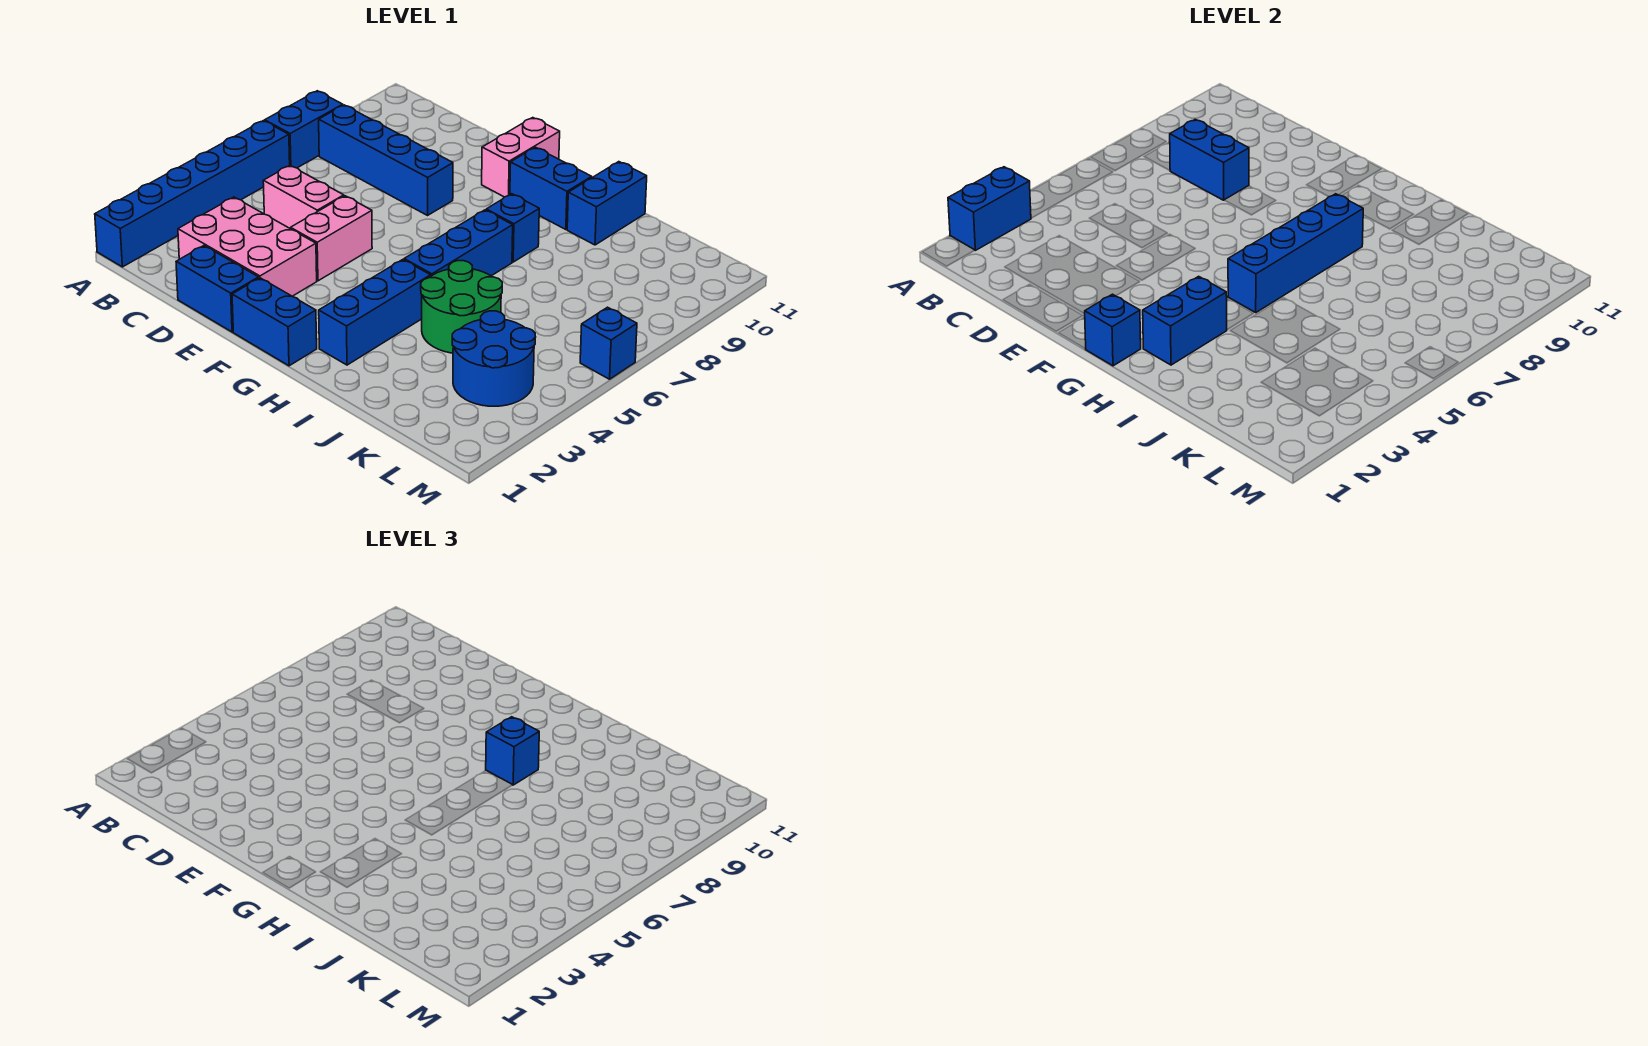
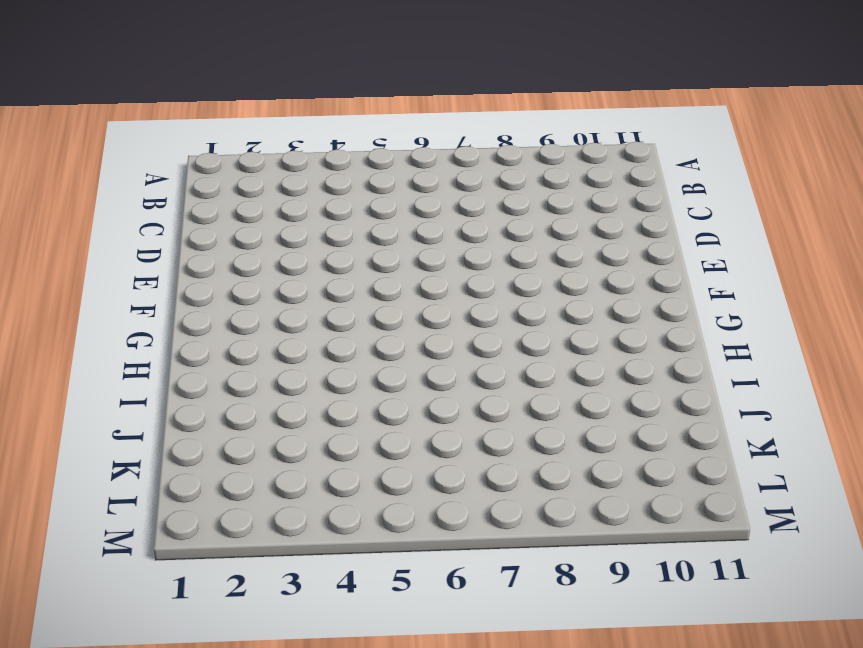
none -> blue brick A1:A6 level 1
none -> blue brick A7:A8 level 1
none -> blue brick B8:E8 level 1

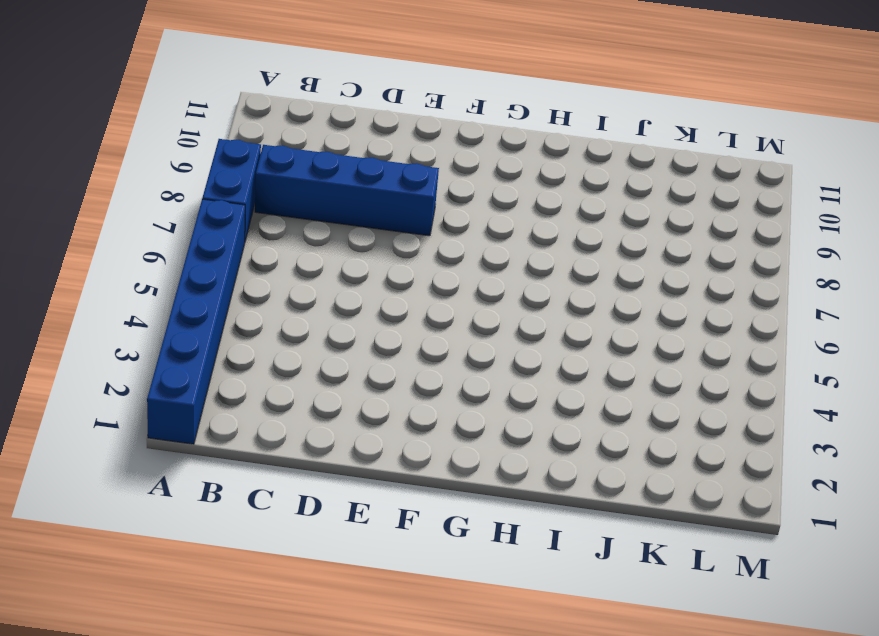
none -> pink brick C2:E3 level 1
none -> pink brick C5:D5 level 1
none -> blue brick D1:E1 level 1

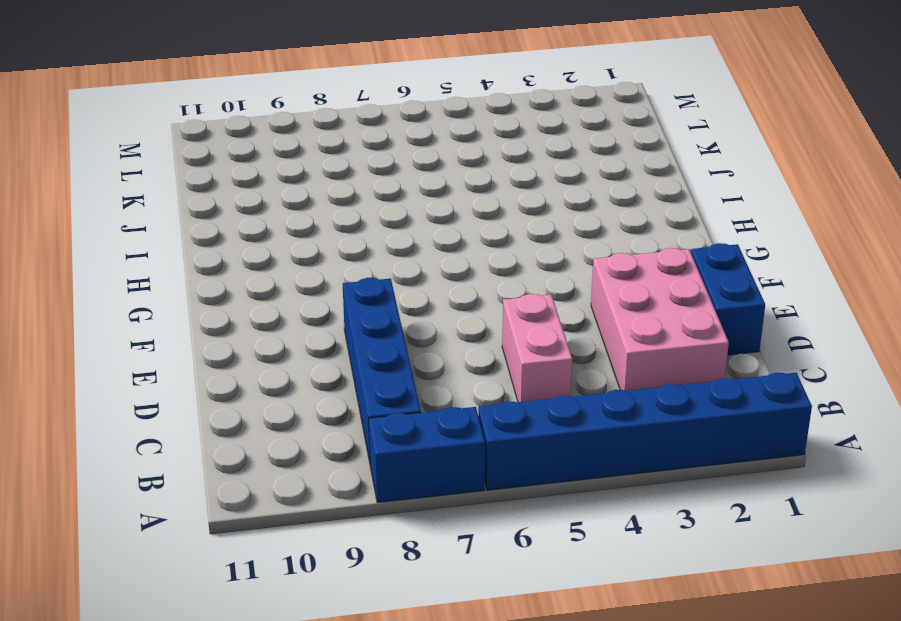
none -> pink brick E4:E5 level 1
none -> blue brick F1:G1 level 1
none -> pink brick F10:F11 level 1

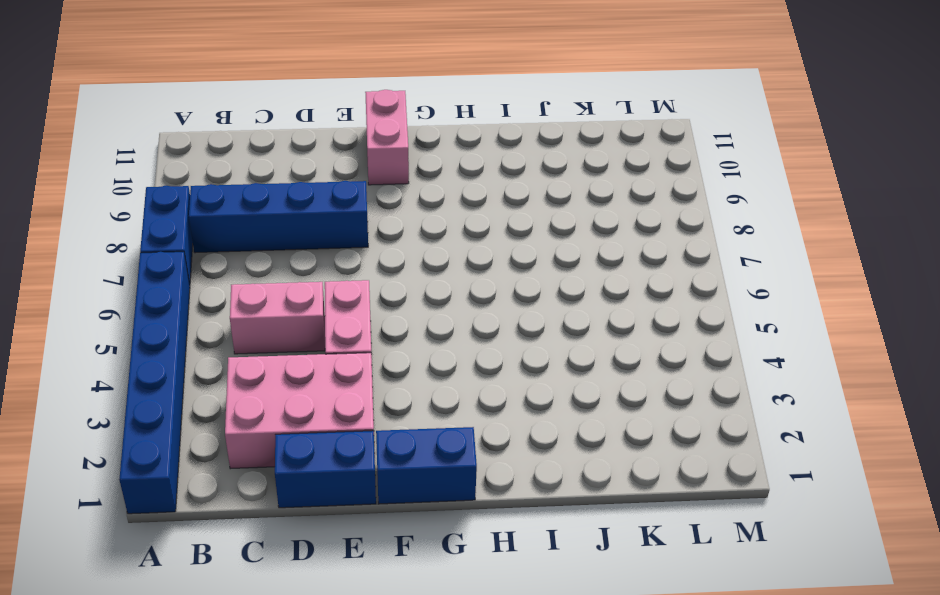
none -> blue brick G10:H10 level 1
none -> blue brick H2:H4 level 1
none -> blue brick H5:H7 level 1

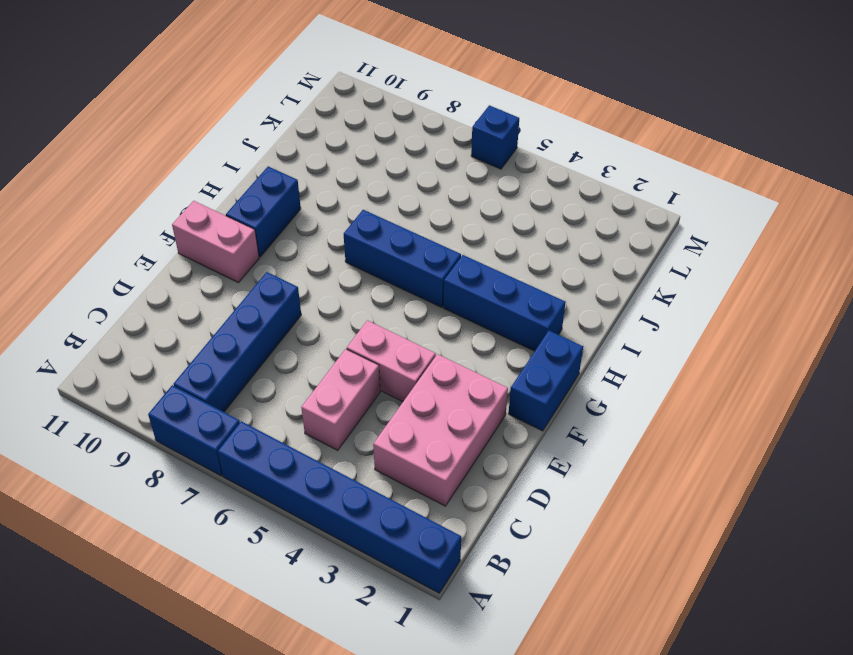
none -> blue brick D1:E1 level 1
none -> blue brick H8 level 1
none -> green round brick I4:J5 level 1

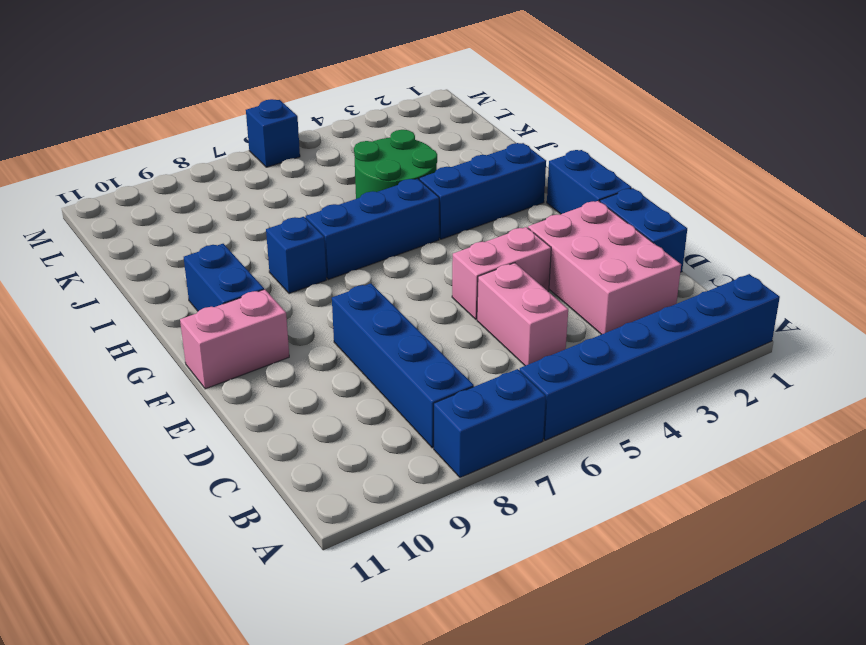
none -> blue brick I10:I11 level 1
none -> blue round brick K3:L4 level 1
none -> blue brick A2:A3 level 2

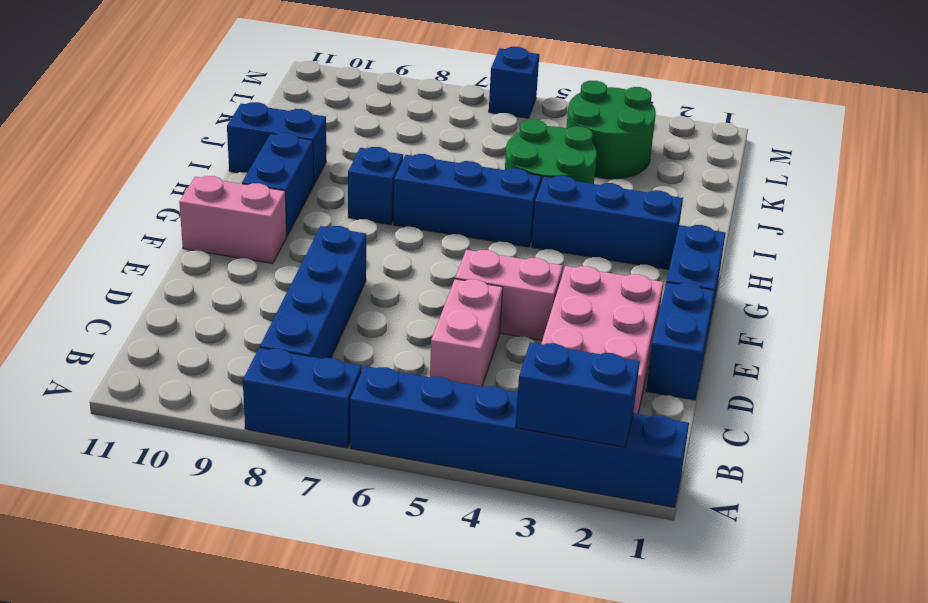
green round brick K3:L4 level 1 -> blue round brick K3:L4 level 1
none -> blue brick C8:D8 level 2
none -> blue brick G1 level 2
none -> blue brick H2:H3 level 2

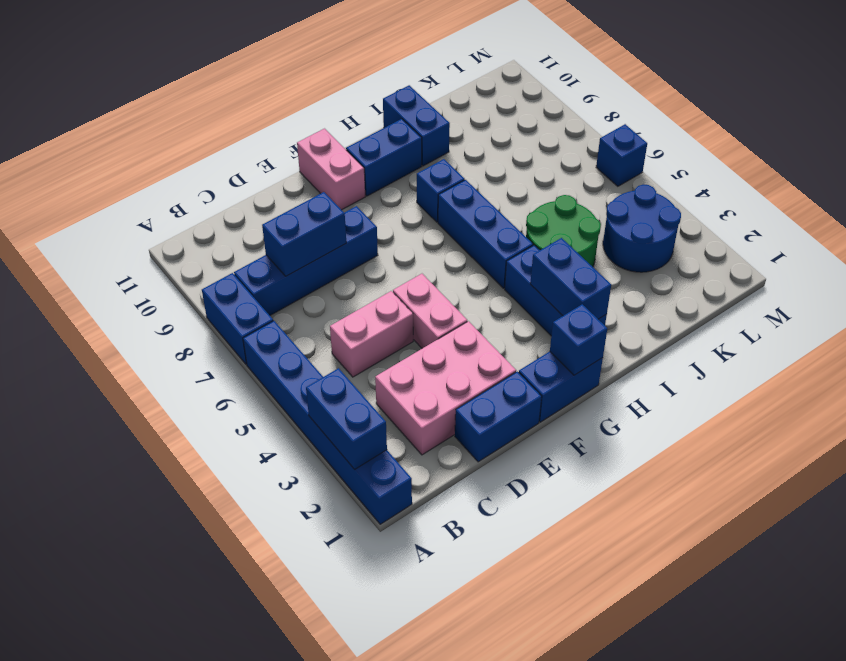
none -> blue brick H5:H8 level 2
none -> blue brick H8 level 3

